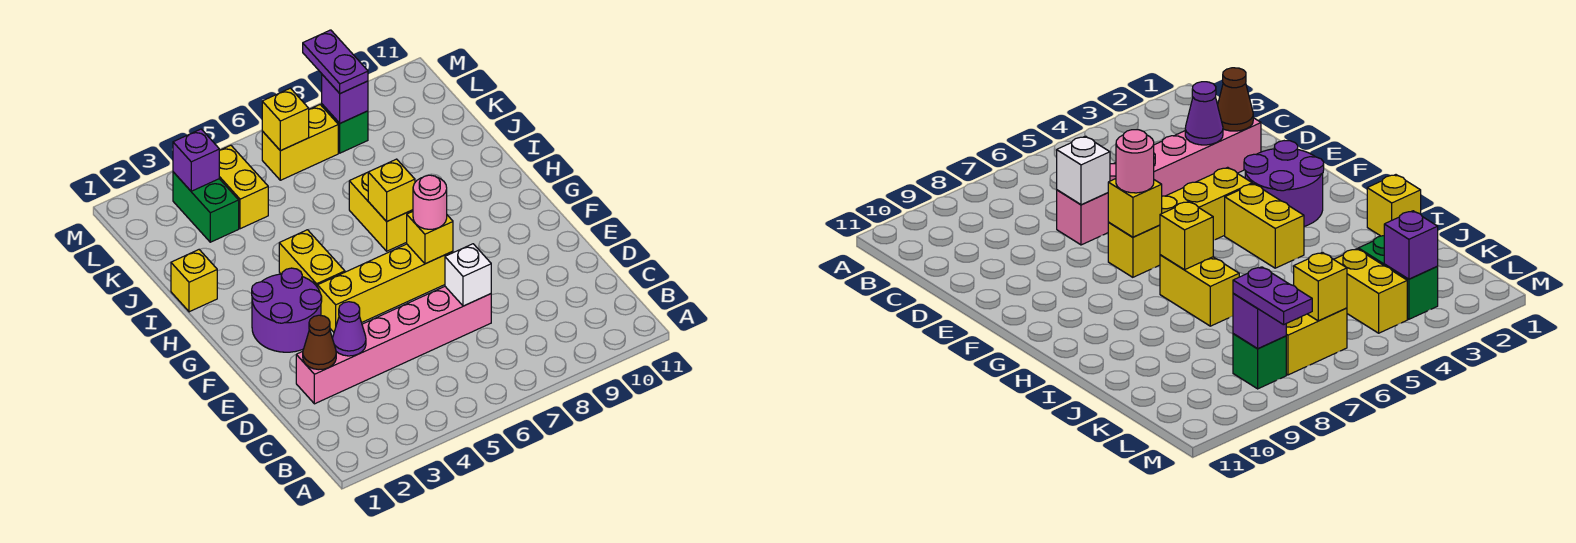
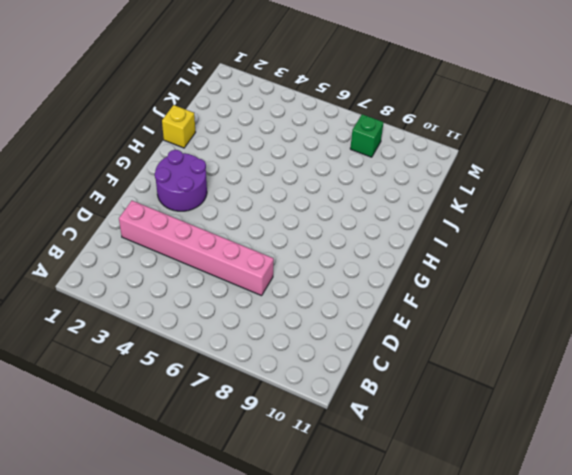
none -> yellow brick F4:F7 level 1
none -> yellow brick G4:H4 level 1
none -> yellow brick H7:I7 level 1

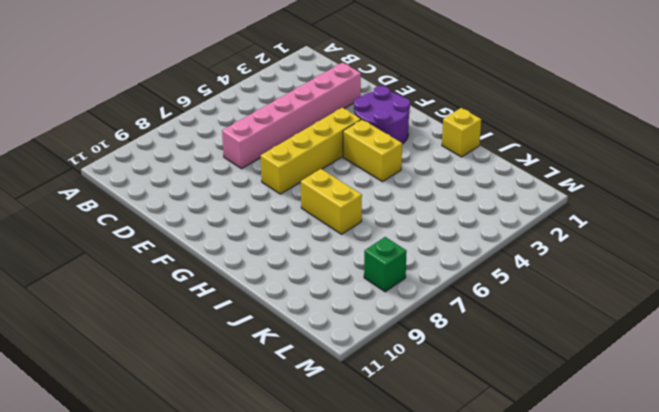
none -> green brick K3:L3 level 1
none -> yellow brick K4:L4 level 1
none -> yellow brick L6:L7 level 1

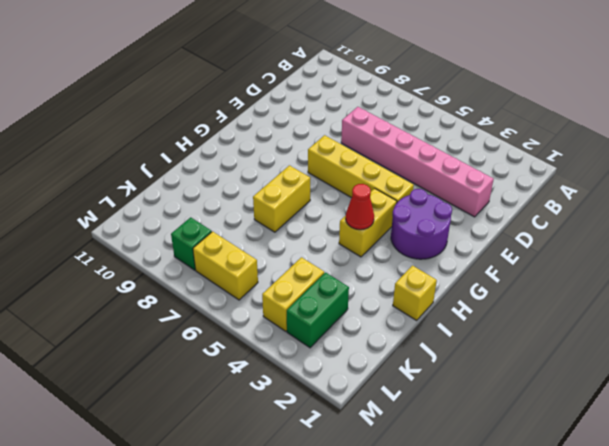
red cone H4 level 2 -> none
none -> brown cone D2 level 2
none -> purple cone D3 level 2
none -> white brick D7 level 2

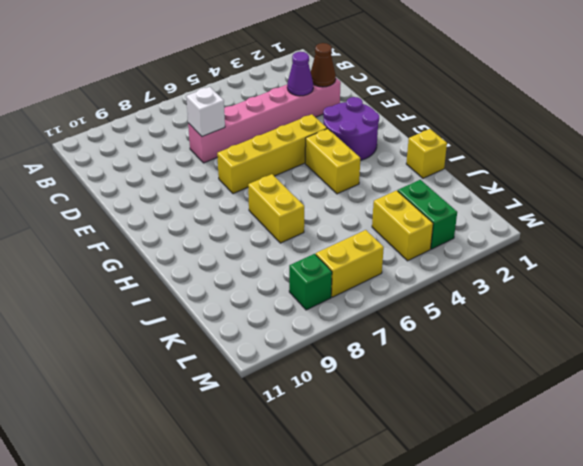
none -> yellow brick F7 level 2
none -> yellow brick H7 level 2
none -> purple brick L3 level 2

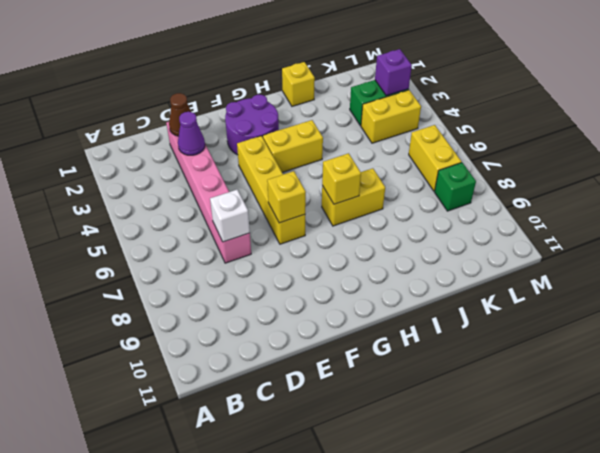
none -> yellow brick L6 level 2
none -> purple brick L8 level 2
none -> pink round brick F7 level 3

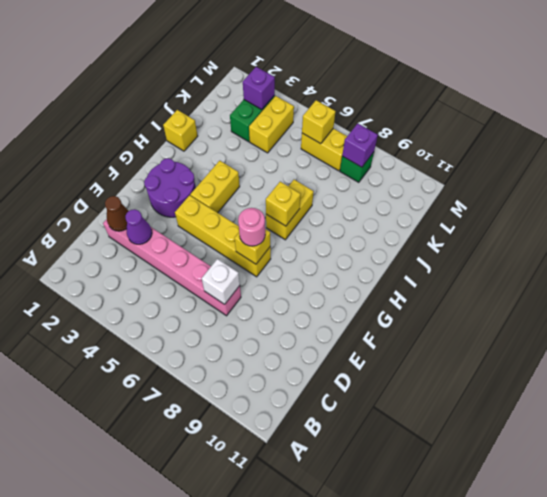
none -> purple plate L8:M8 level 3

